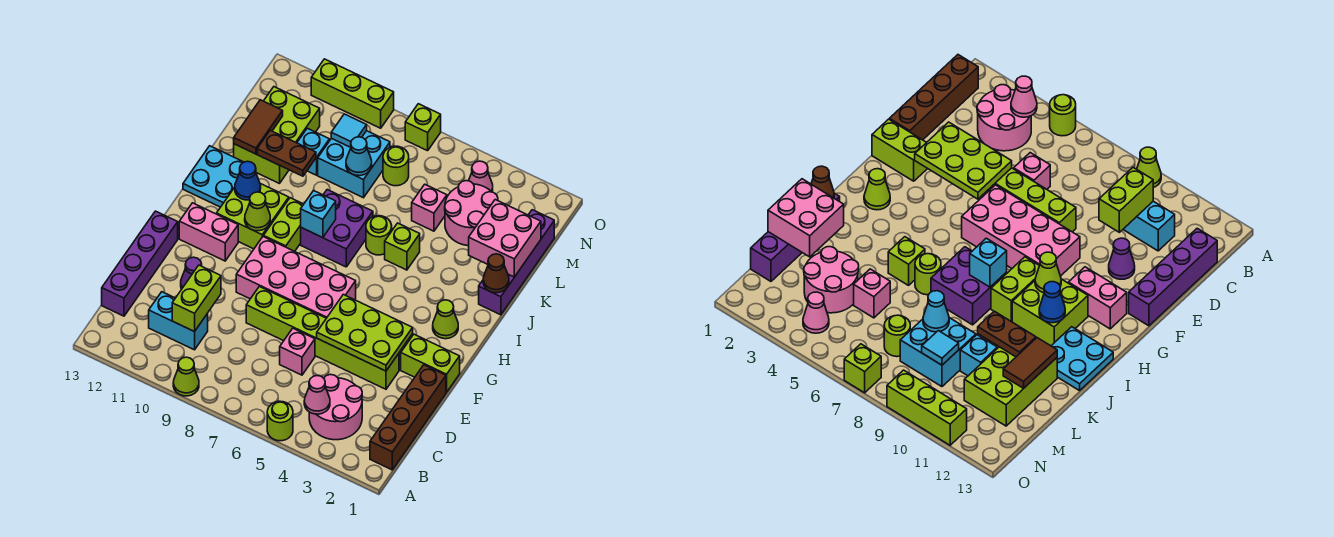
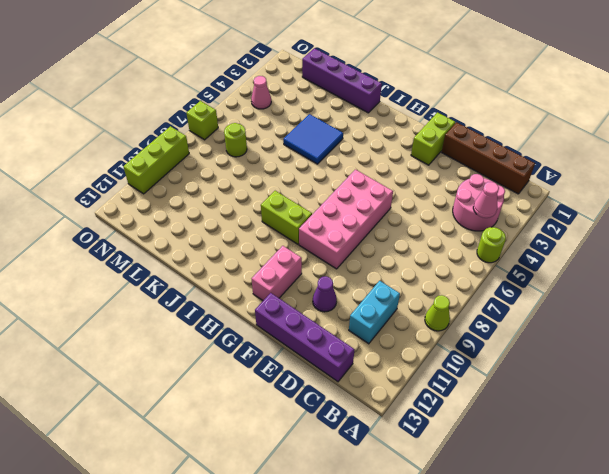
blue tile J4:K5 level 1 -> lime brick J5 level 1
none -> pink brick D6 level 1
none -> lime brick E3:E8 level 1
none -> lime cone H2 level 1
none -> lime brick H10:I11 level 1

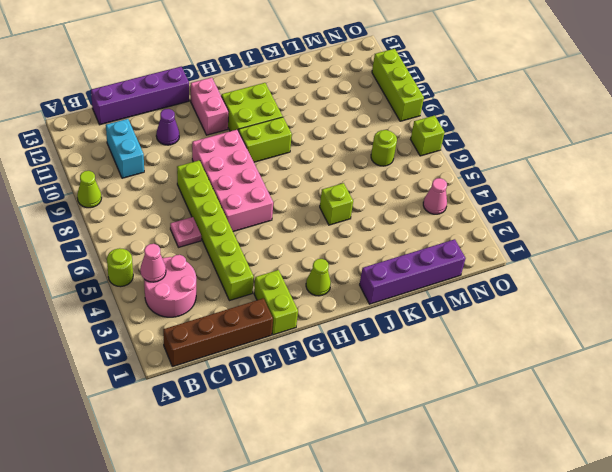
pink plate D6 level 1 -> pink brick D6 level 1
none -> purple brick I7:J8 level 1
none -> cyan plate I12:J13 level 1
none -> lime round brick J6 level 1
none -> lime brick K11:M12 level 1

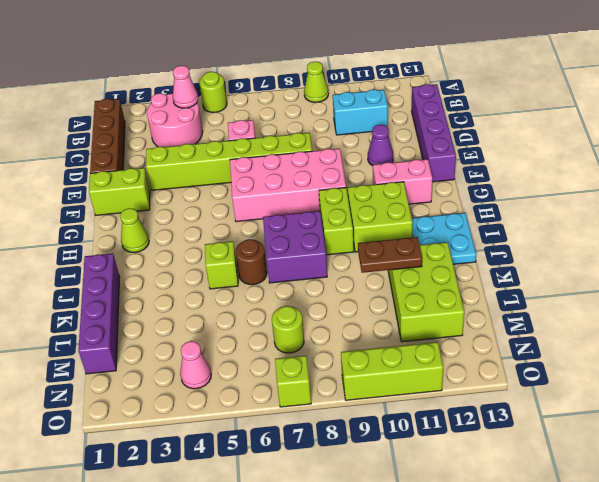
brown round brick J6 level 1 -> lime round brick J6 level 1
none -> pink round brick L3:M4 level 1
none -> pink brick L5 level 1
none -> cyan brick L8:M9 level 1
none -> cyan brick L10 level 1

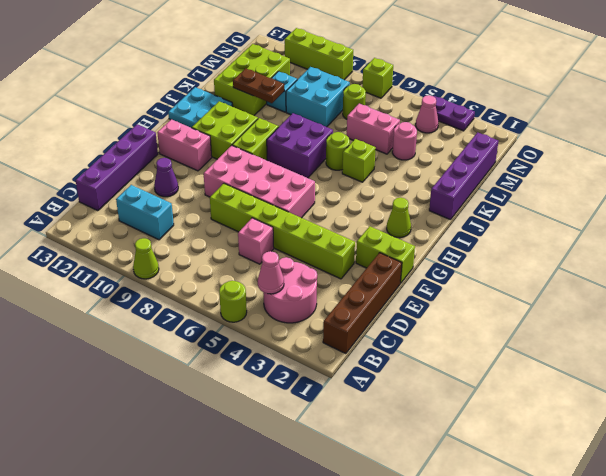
pink round brick L4 level 1 -> pink round brick L3:M4 level 1
pink brick L5:L6 level 1 -> pink brick L5 level 1
purple plate O3:O4 level 1 -> none
none -> lime brick C10:D10 level 2
none -> lime plate E3:F5 level 2
none -> lime cone H10 level 2
none -> cyan brick I8 level 2

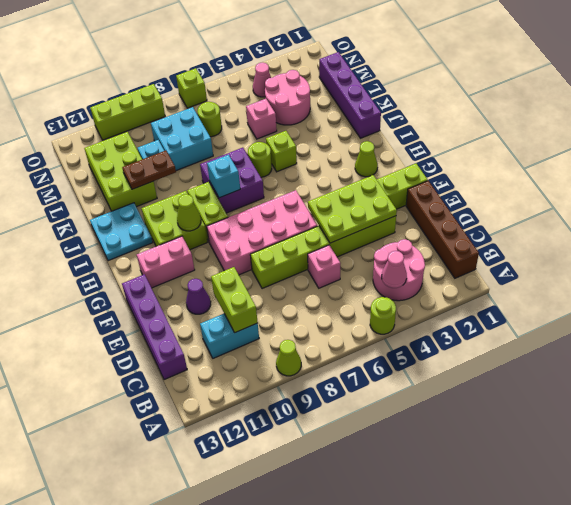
none -> blue cone I11 level 2
none -> brown cone J1 level 2
none -> pink brick K1:L2 level 2
none -> brown tile K12:L12 level 2

